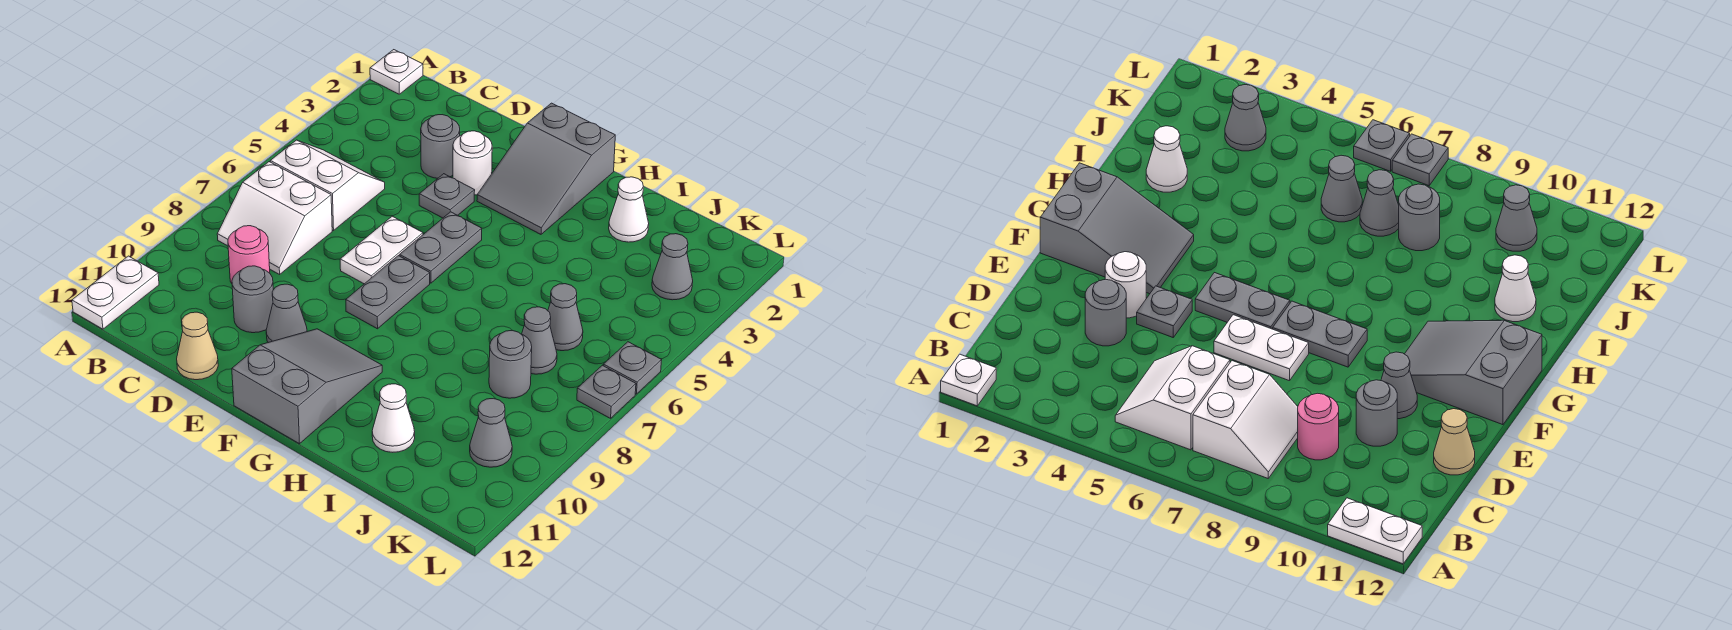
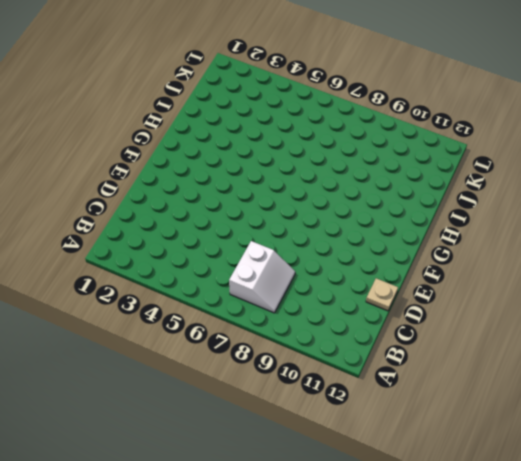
tan plate D12 level 1 -> tan cone D12 level 1
none -> white plate A1 level 1
none -> white plate A11:A12 level 1
none -> white slope B5:C6 level 1 top 6

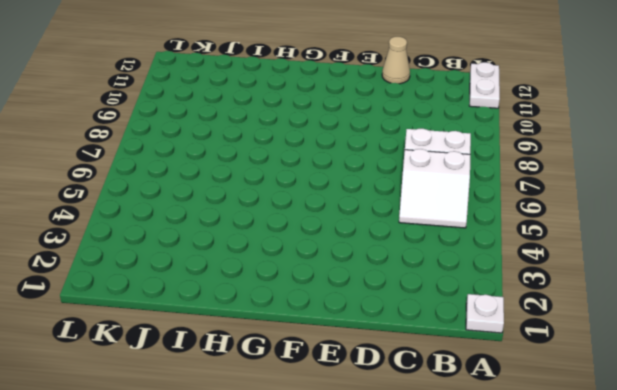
none -> pink round brick C9 level 1
none -> grey round brick D3 level 1
none -> grey round brick D10 level 1

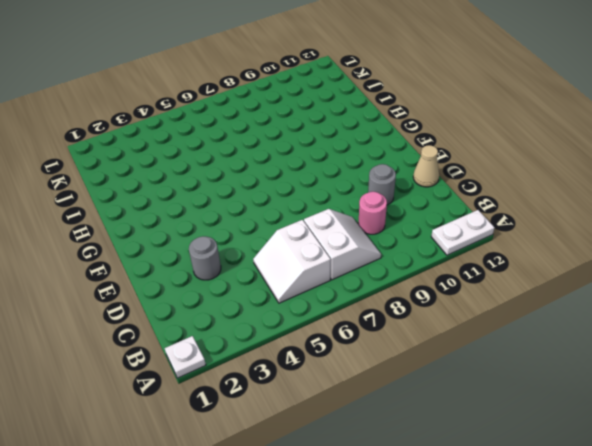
none -> white round brick E3 level 1
none -> grey plate E4 level 1
none -> white plate E6:E7 level 1

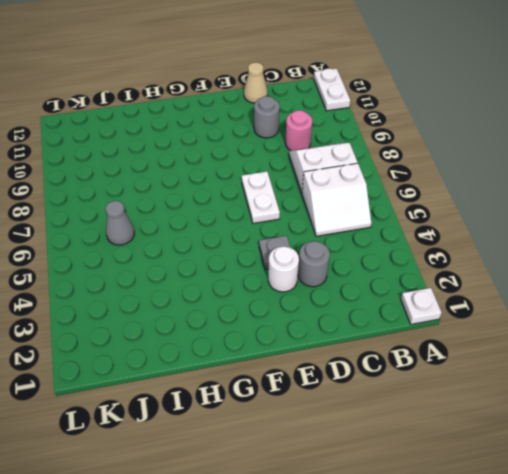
none -> grey cone E10 level 1
none -> grey slope F1:G3 level 1 top 1
none -> grey plate F5:F6 level 1

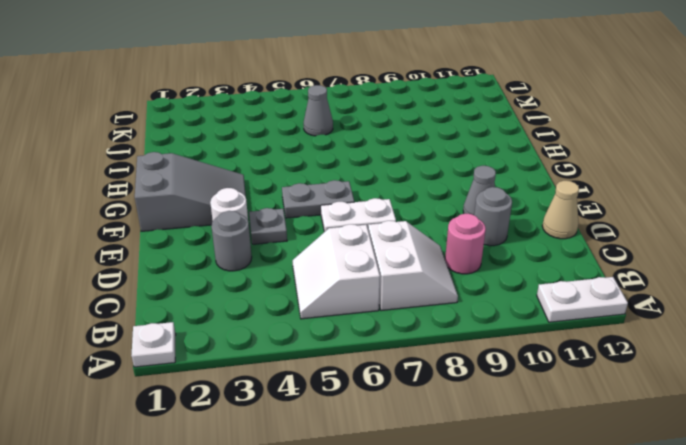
none -> grey plate F7:F8 level 1
none -> grey slope F10:G12 level 1 top 12
none -> white cone I2 level 1

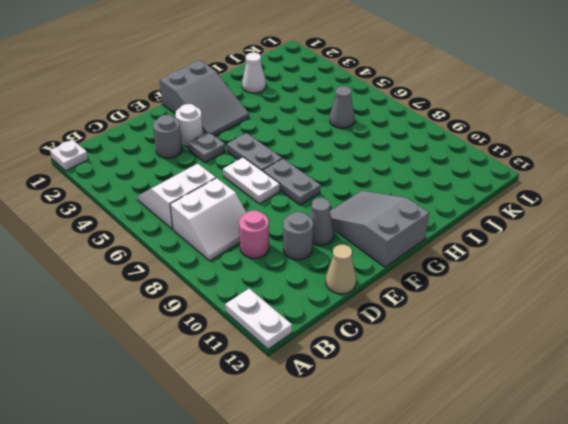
none -> white cone I11 level 1
none -> grey cone J7 level 1
none -> grey round brick J8 level 1

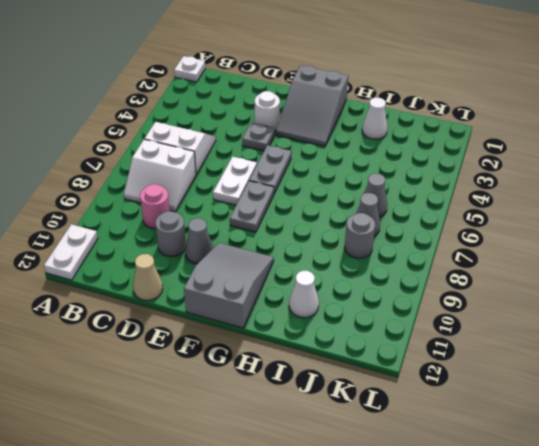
none -> grey round brick D3 level 1
none -> grey cone K3 level 1
none -> grey cone K10 level 1

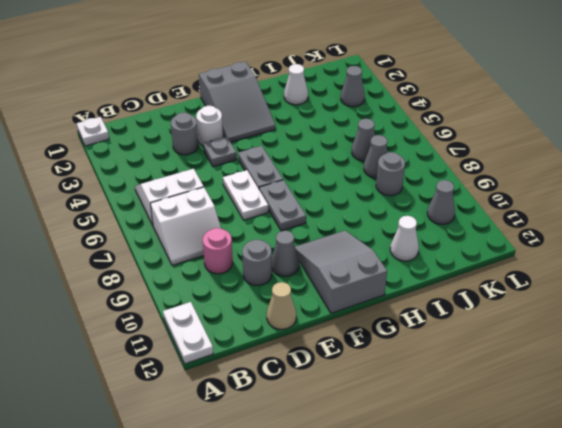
none -> grey plate L6 level 1
none -> grey plate L7 level 1

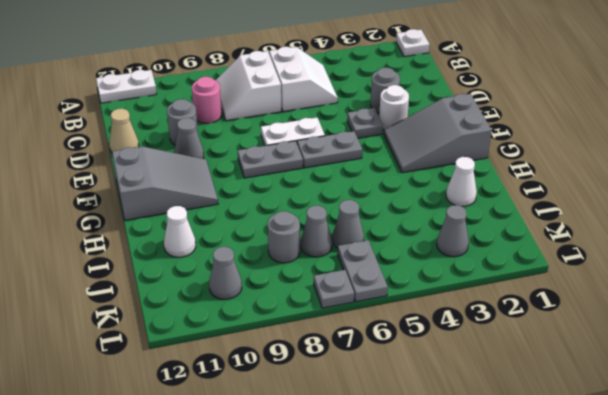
grey plate K6:L6 level 1 -> grey plate L6 level 1

